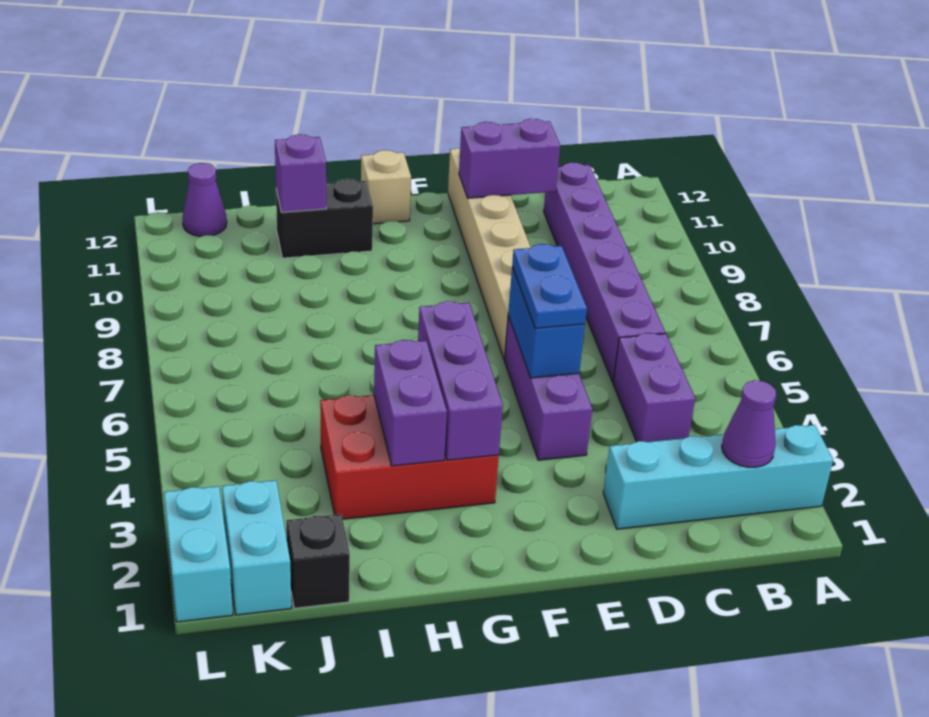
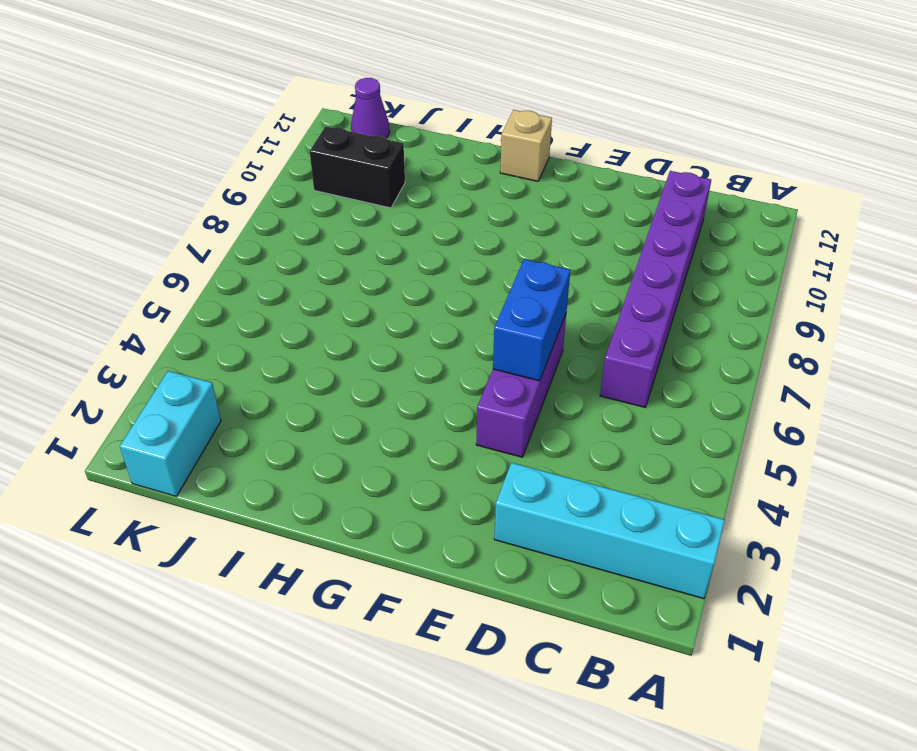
black brick J10:K10 level 1 -> black brick H11:I11 level 1
none -> purple brick C4:C5 level 1
none -> tan brick E7:E12 level 1
none -> red brick G3:I4 level 1

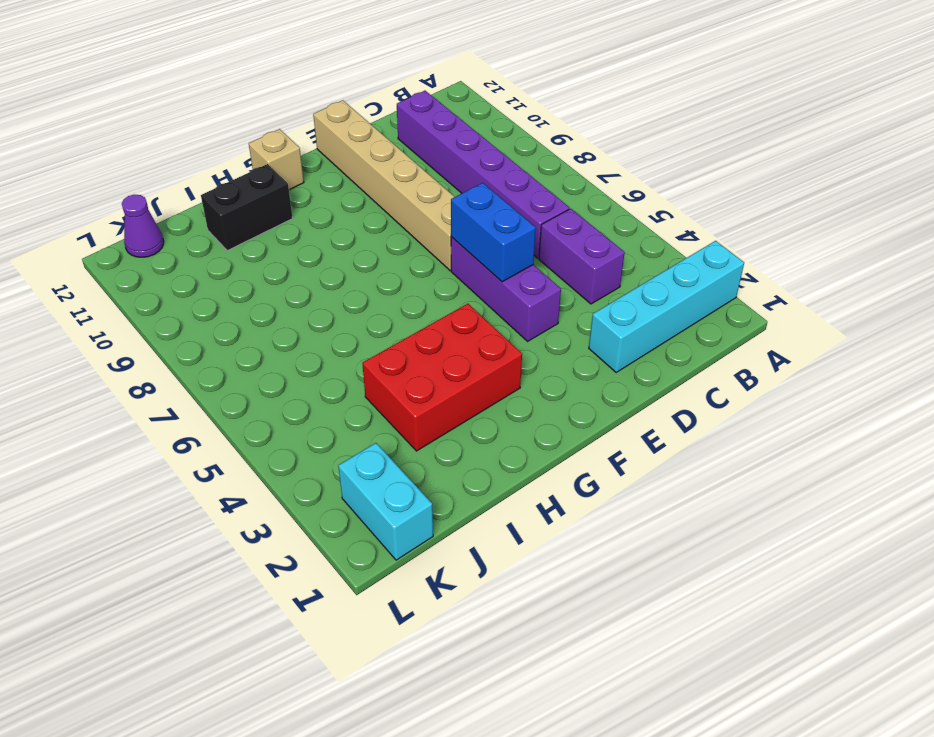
none -> black brick J1 level 1
none -> cyan brick L1:L2 level 1
none -> purple cone B2 level 2

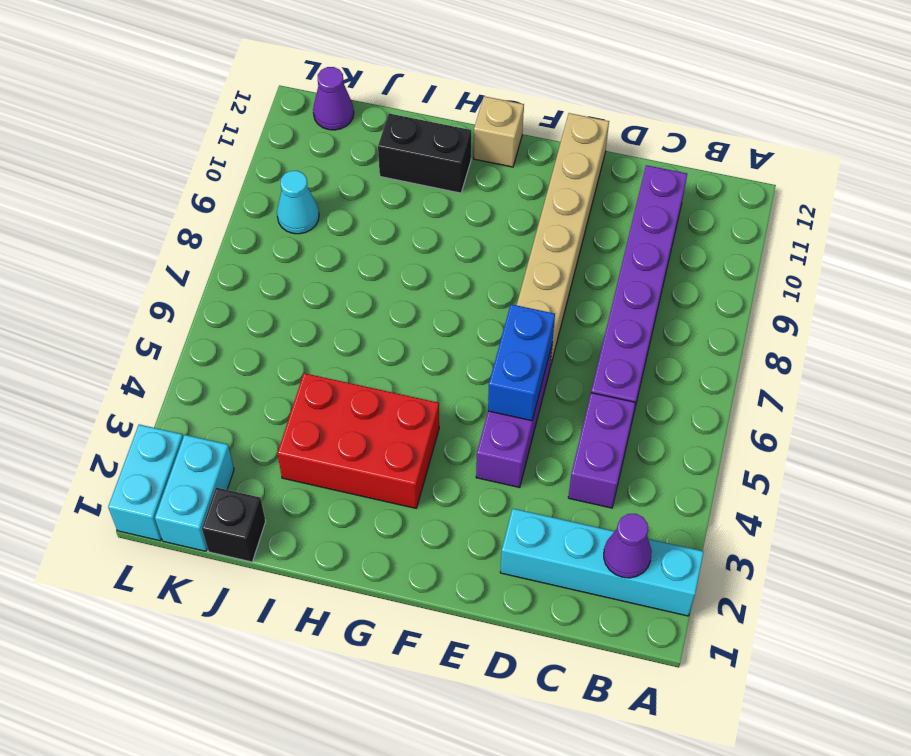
cyan cone K9 level 1 -> none
none -> purple brick D11:E11 level 2
none -> purple brick G3:G5 level 2
none -> purple brick H3:H4 level 2

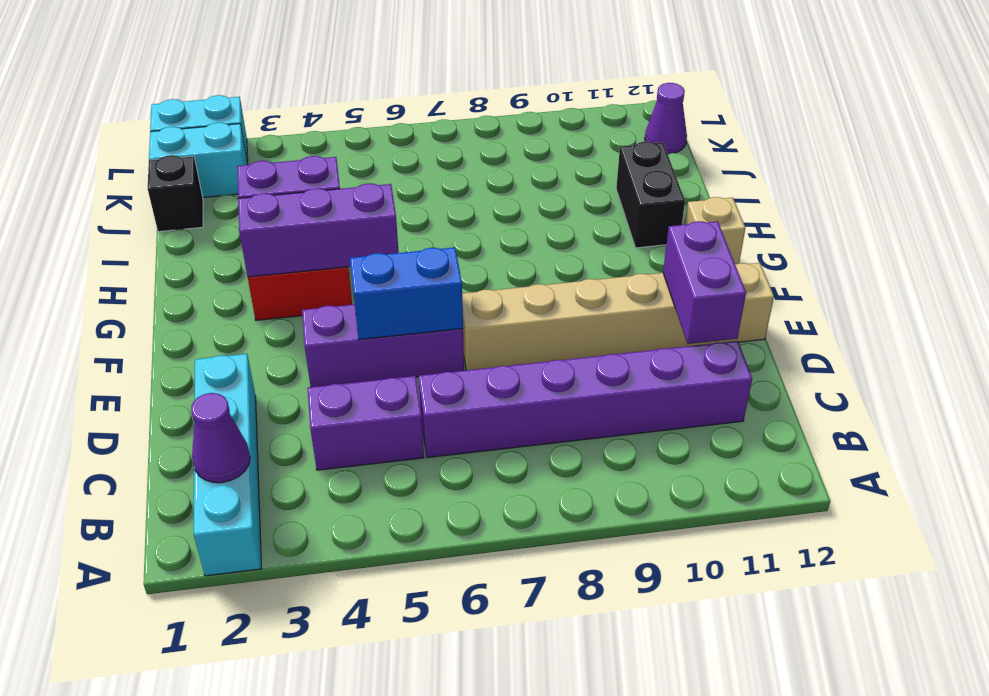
none -> purple brick I11 level 2
none -> blue plate E5:E6 level 3

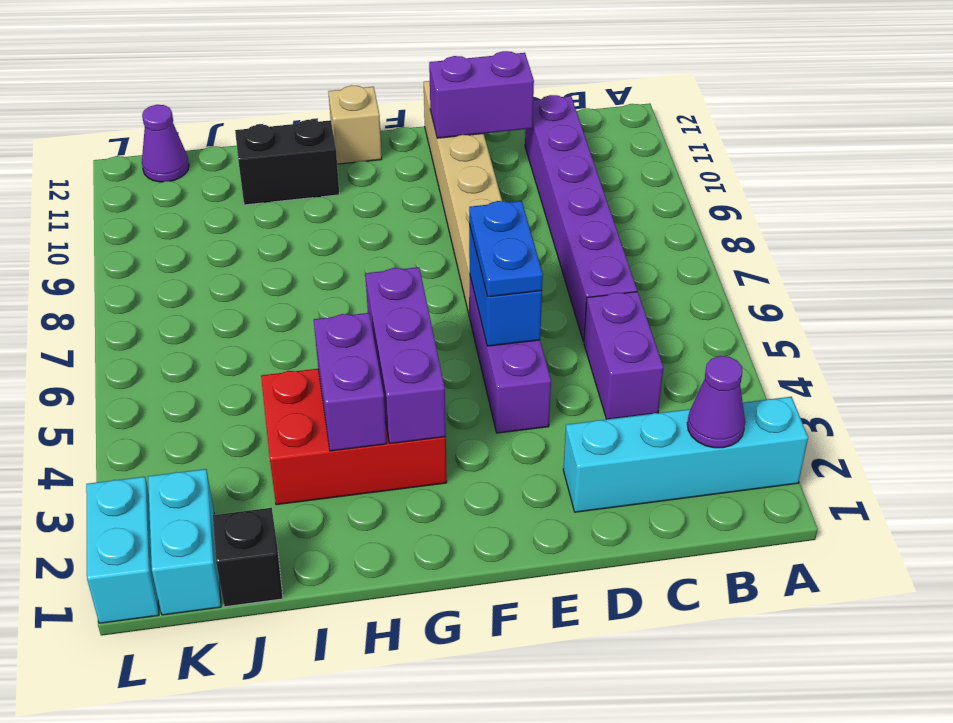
none -> purple brick I11 level 2

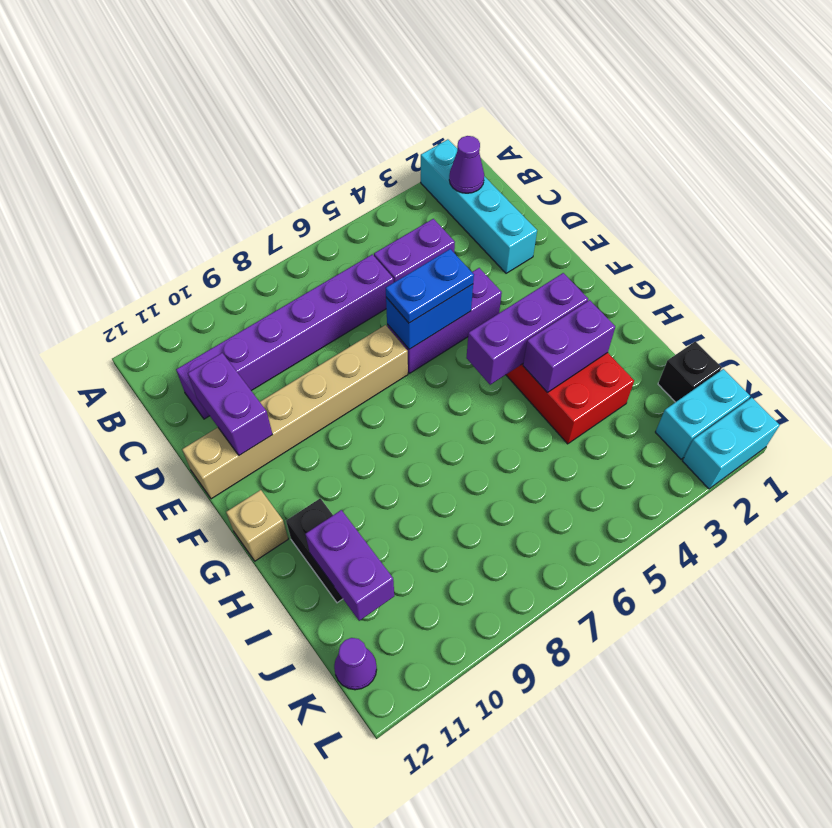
purple brick I11:J11 level 2 -> purple brick I11 level 2

